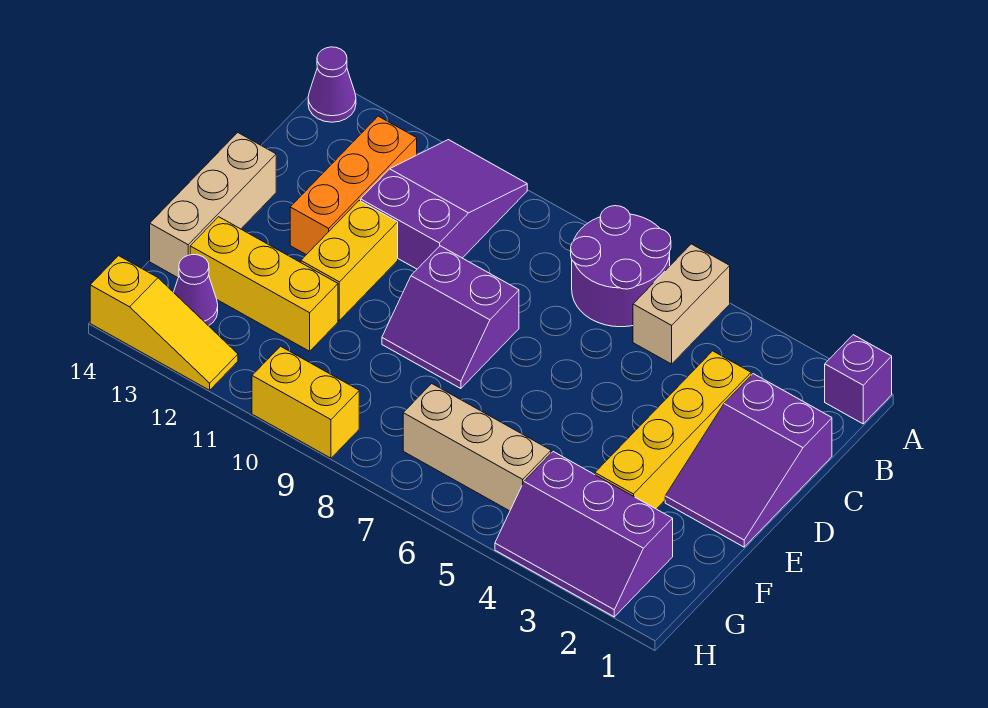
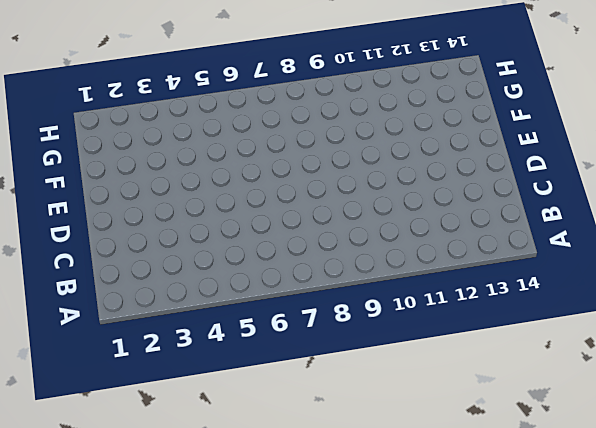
none -> purple brick A1 level 1
none -> tan brick A5:B5 level 1
none -> purple round brick A6:B7 level 1

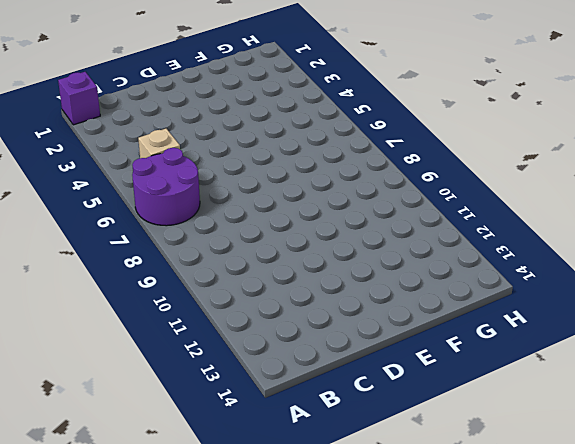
tan brick B5 level 1 -> tan brick A5:B5 level 1
none -> purple slope A10:C11 level 1 top C
none -> purple cone A14 level 1
none -> orange brick B12:D12 level 1

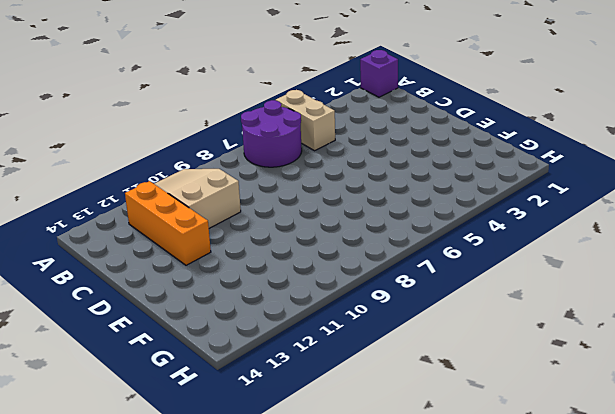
tan slope A10:C11 level 1 top C -> purple slope A10:C11 level 1 top C
none -> purple cone A14 level 1
none -> purple slope C1:E2 level 1 top C
none -> yellow brick C3:F3 level 1

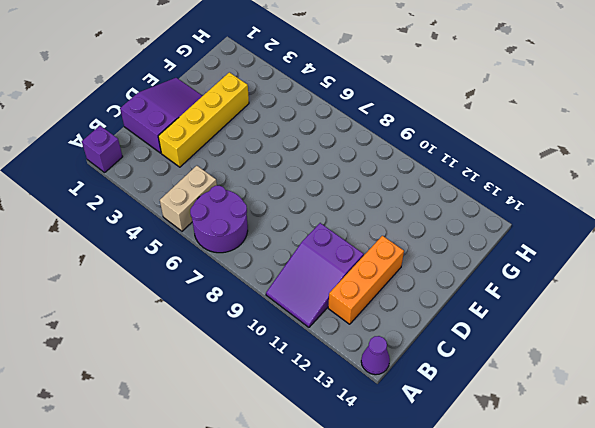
none -> purple slope D8:E9 level 1 top D
none -> yellow brick D11:E11 level 1
none -> tan brick D14:F14 level 1

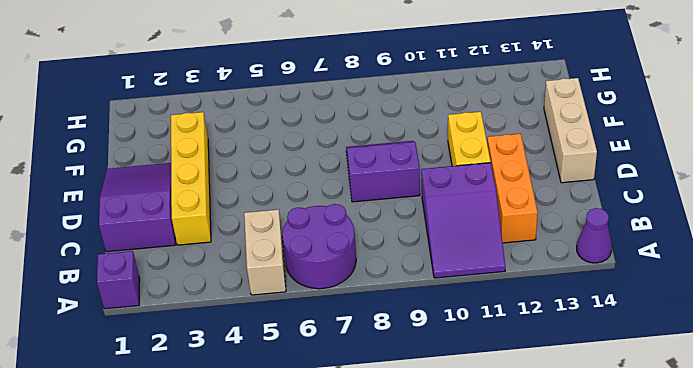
none -> yellow brick F11:F13 level 1
none -> purple slope G2:H4 level 1 top G
none -> tan brick G5:G7 level 1

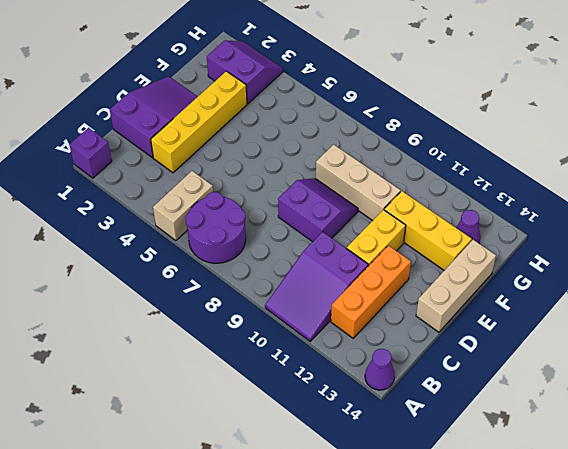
tan brick F8:F10 level 1 -> tan brick G5:G7 level 1
purple slope G2:H3 level 1 top G -> purple slope G2:H4 level 1 top G
none -> yellow brick H9:H10 level 1
none -> yellow slope H12:H14 level 1 top 14

